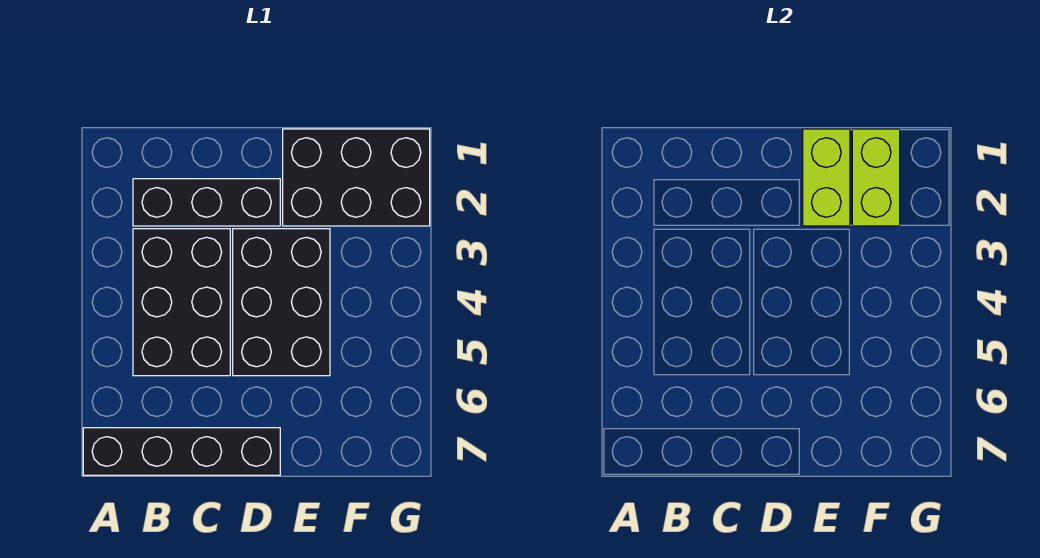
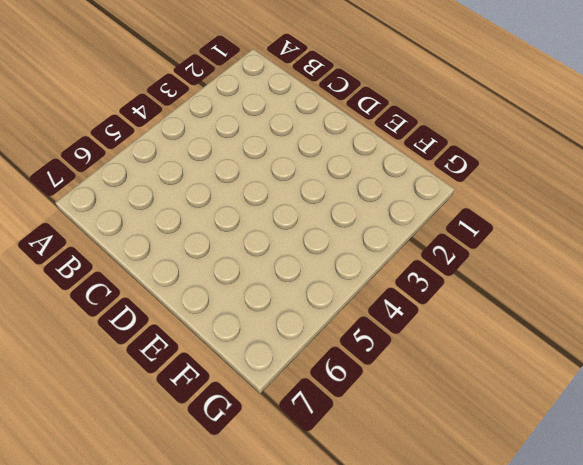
none -> black brick A7:D7 level 1
none -> black brick B2:D2 level 1

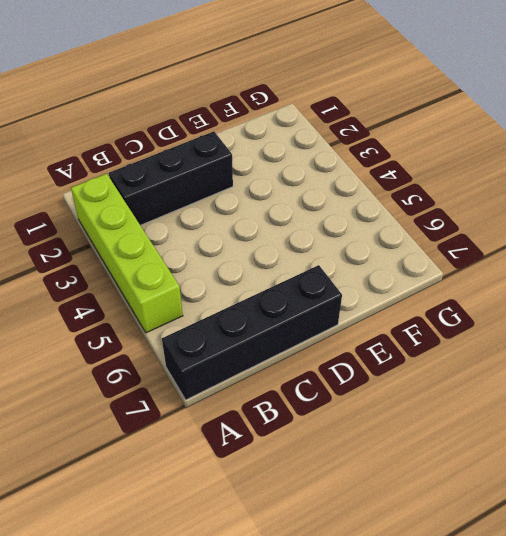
lime brick A2:A5 level 1 -> none
none -> black brick B3:C5 level 1
none -> black brick D3:E5 level 1

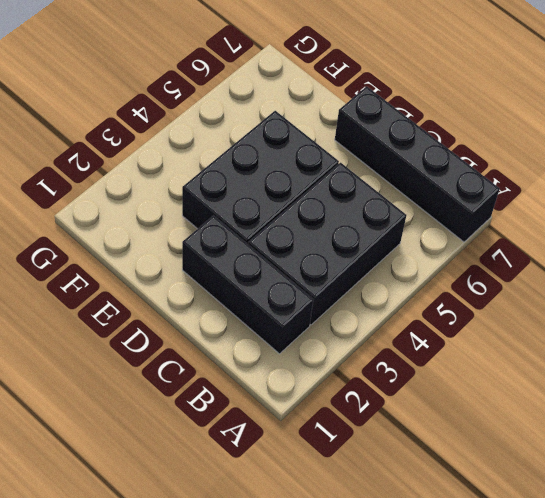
none -> black brick E1:G2 level 1
none -> lime brick E1:E2 level 2

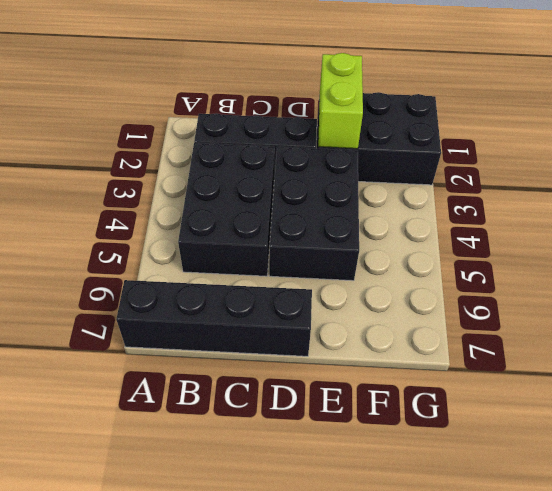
none -> lime brick F1:F2 level 2

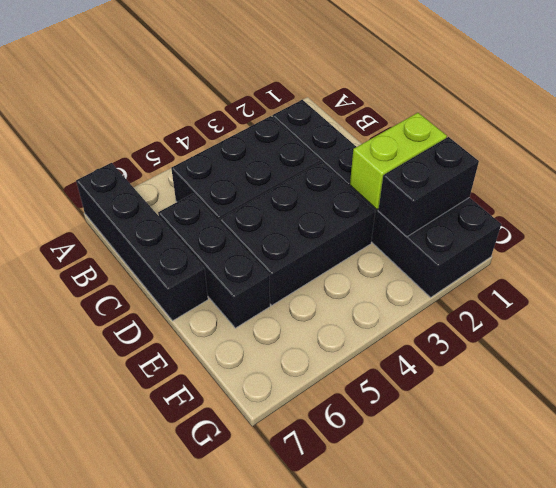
black brick C6:E6 level 1 -> none
black brick F1:F2 level 2 -> lime brick F1:F2 level 2

